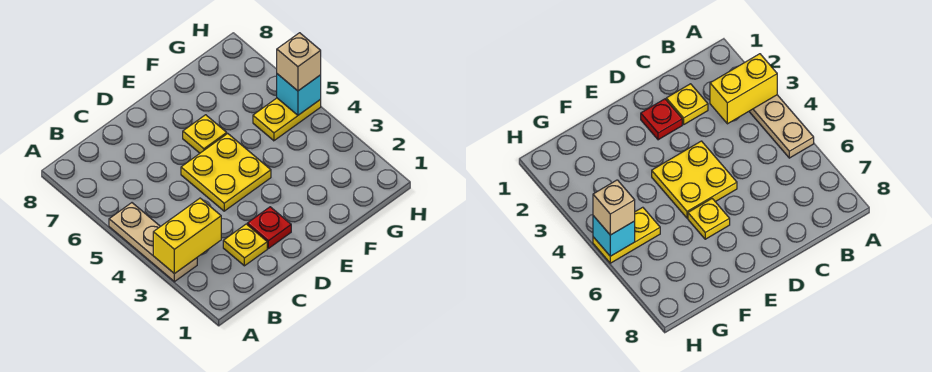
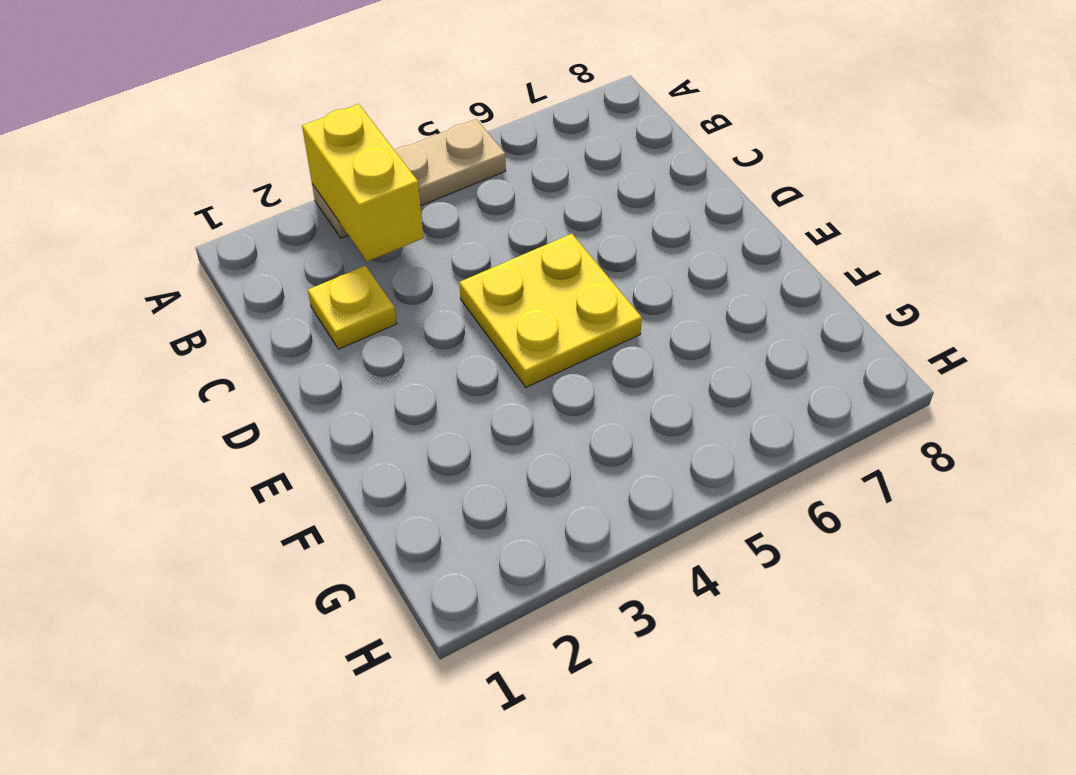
none -> red plate D2 level 1
none -> yellow plate E6 level 1

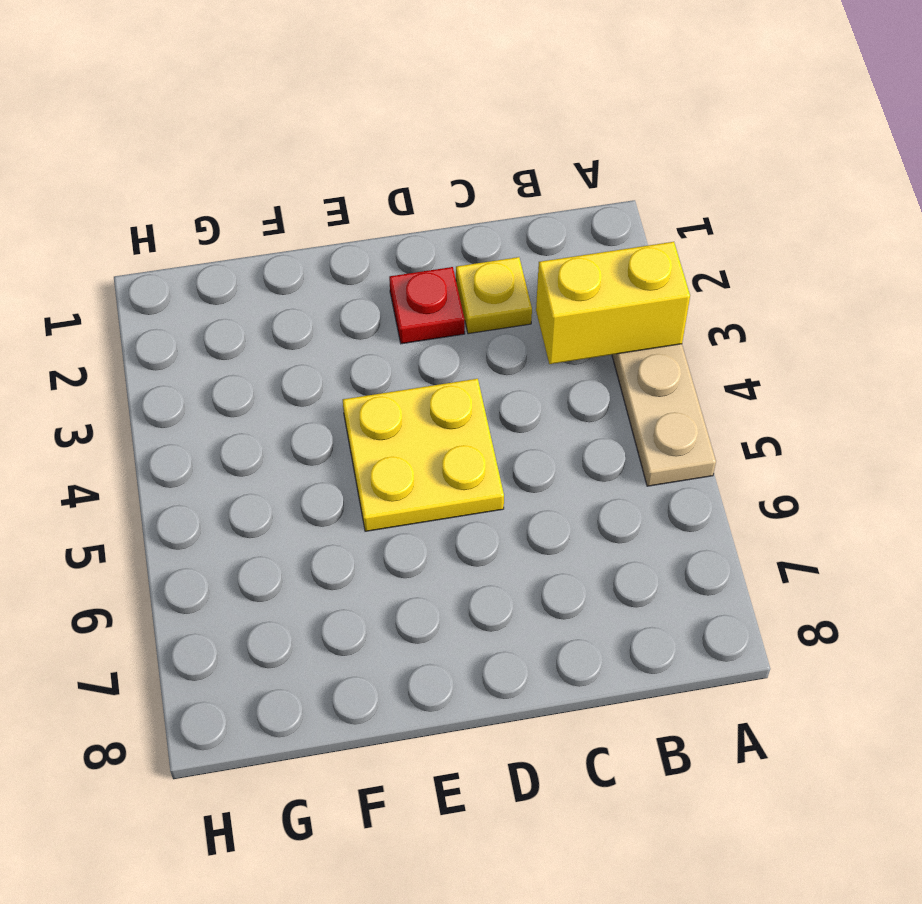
none -> yellow plate E6 level 1
none -> yellow plate G5:H5 level 1

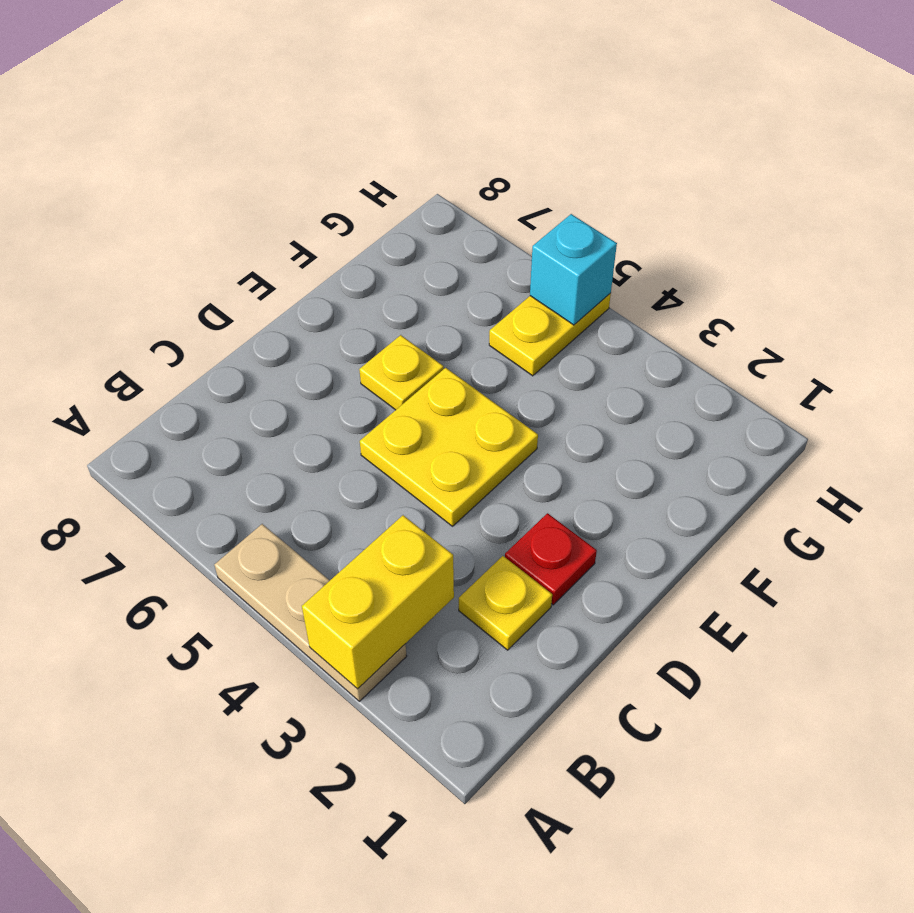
none -> tan brick H5 level 3

